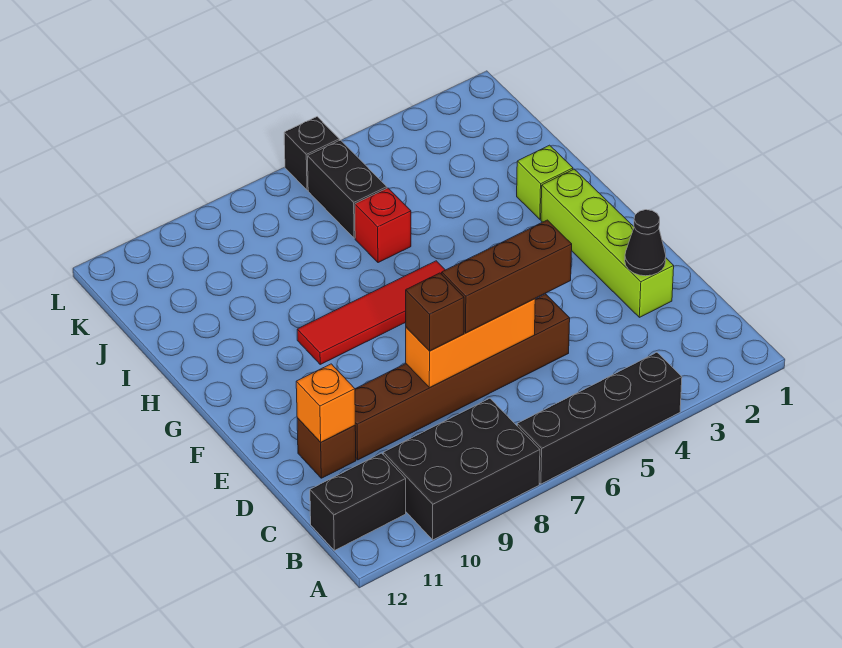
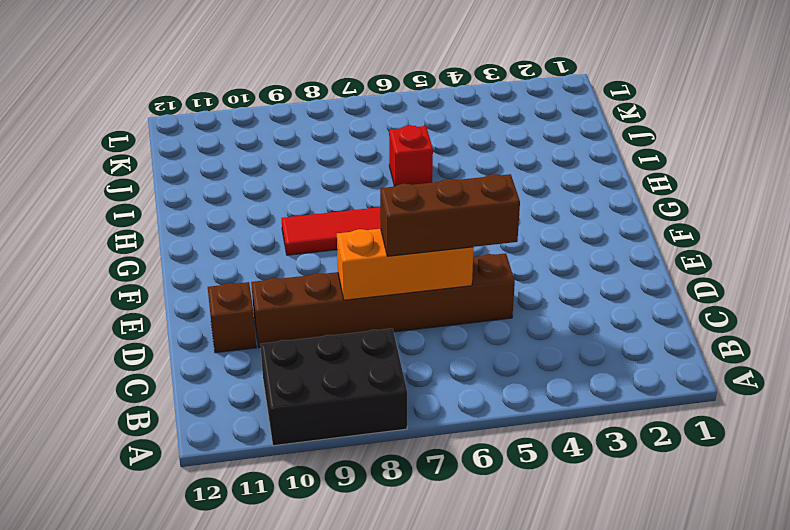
none -> black brick A4:A7 level 1
none -> black brick B11:B12 level 1
none -> lime brick D2:G2 level 1

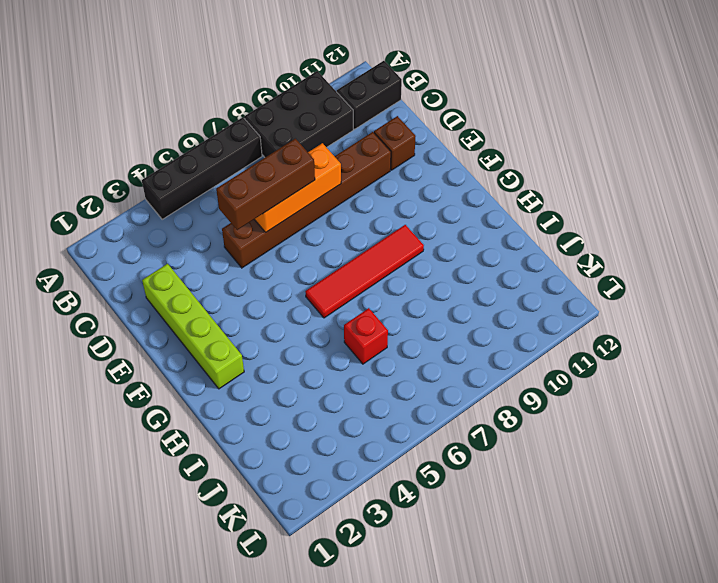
none -> lime brick H2 level 1
none -> black brick J6:K6 level 1
none -> black brick L6 level 1

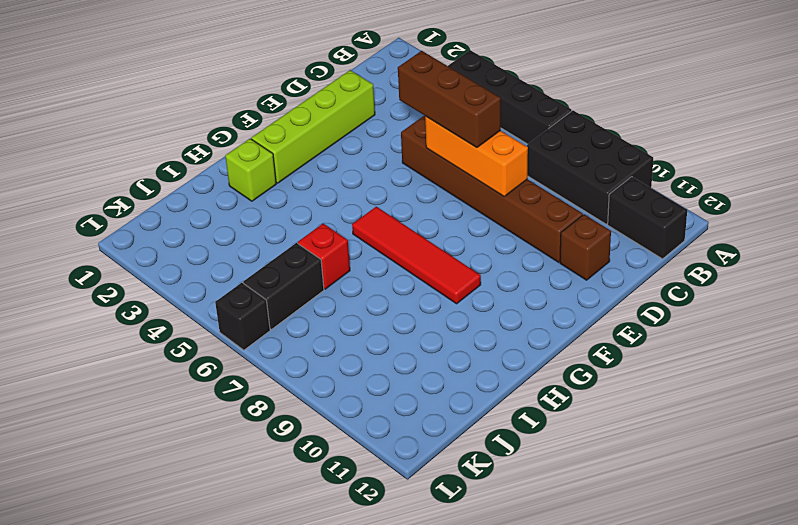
none -> black cone D2 level 2
none -> orange brick D11 level 2
none -> brown brick D8 level 3

